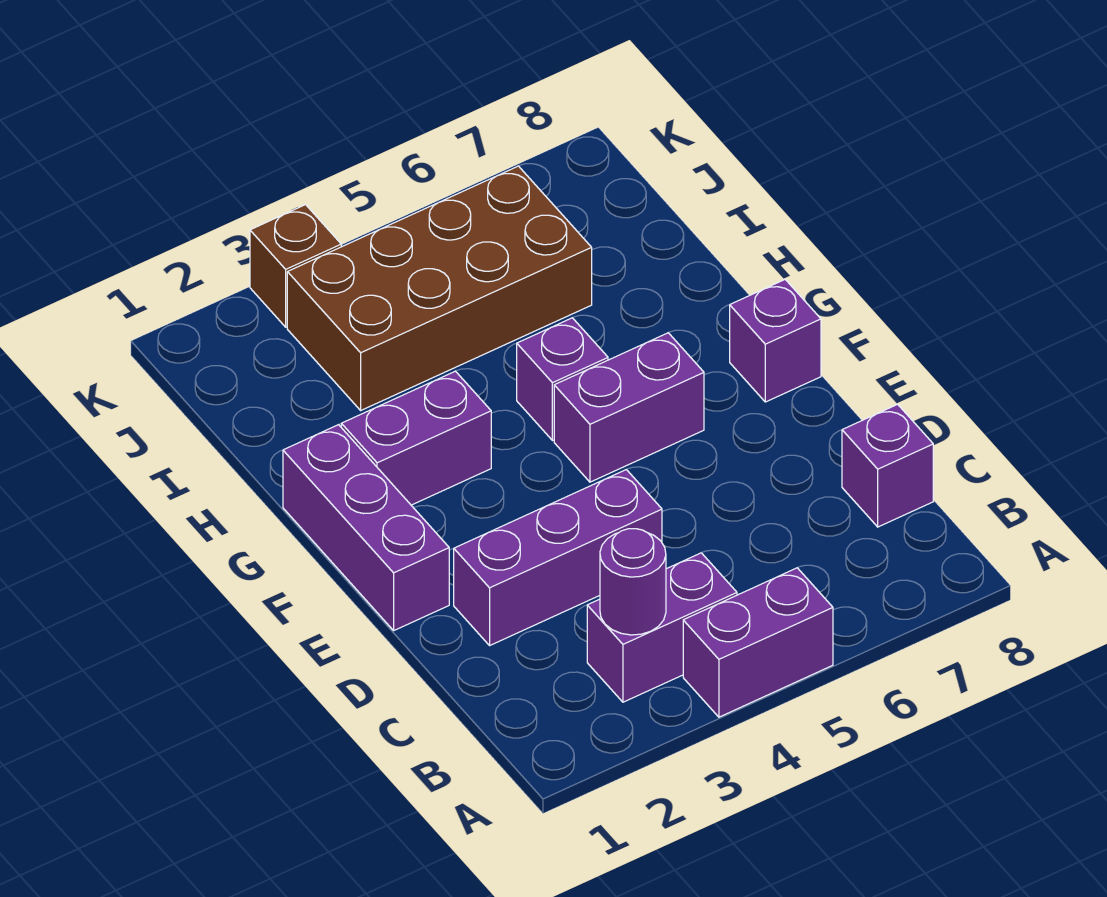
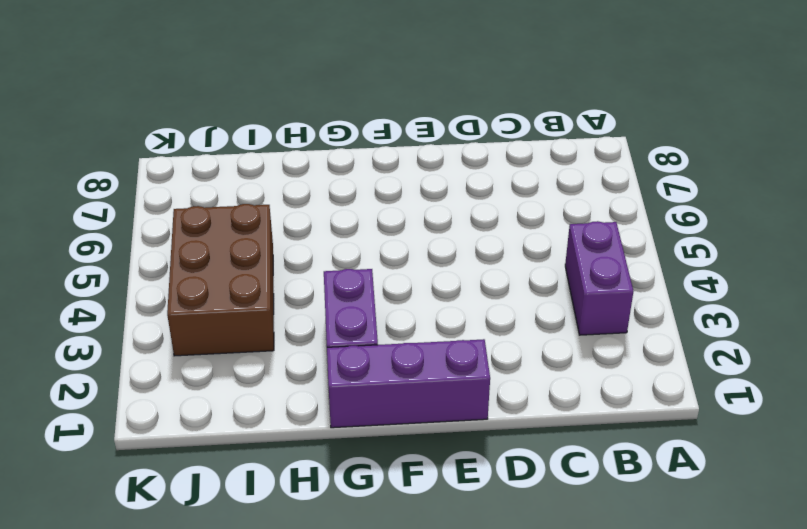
brown brick I3:J5 level 1 -> brown brick I3:J6 level 1
none -> purple brick A4:A5 level 1
none -> purple brick C8 level 1
none -> purple brick D2:D4 level 1

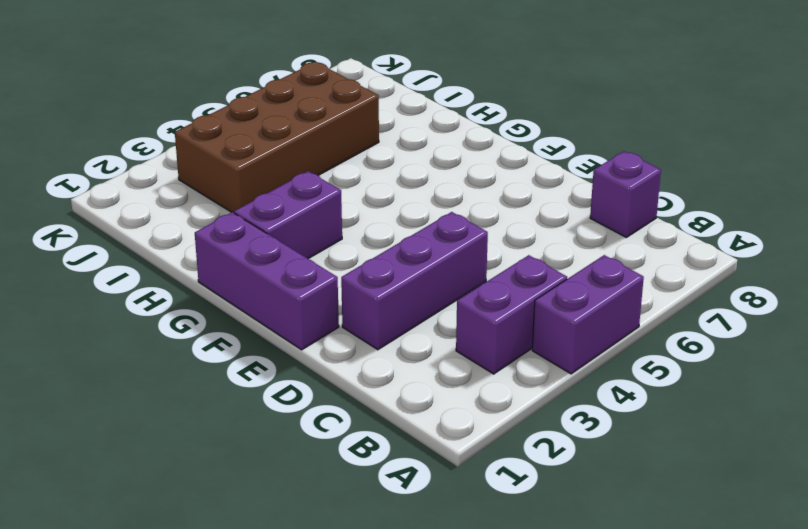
none -> purple brick F5:F6 level 1
none -> purple brick F8 level 1
none -> purple brick G5 level 1

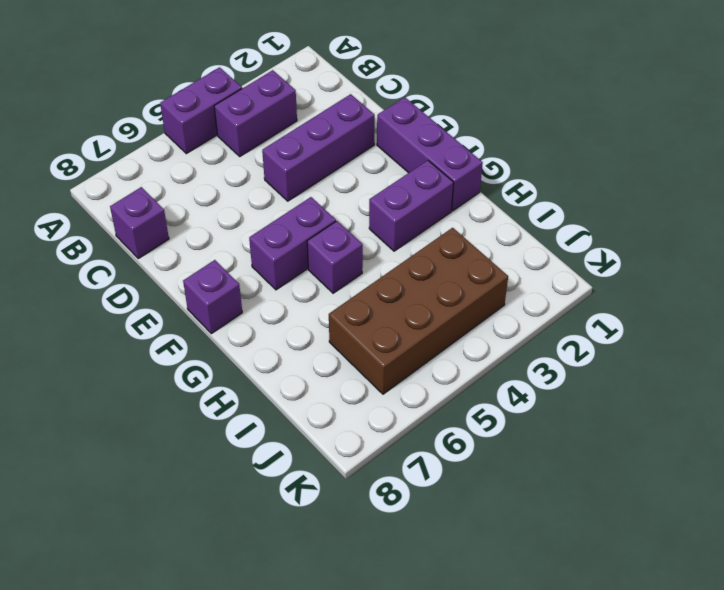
none -> brown brick K3 level 1
none -> purple round brick B3 level 2

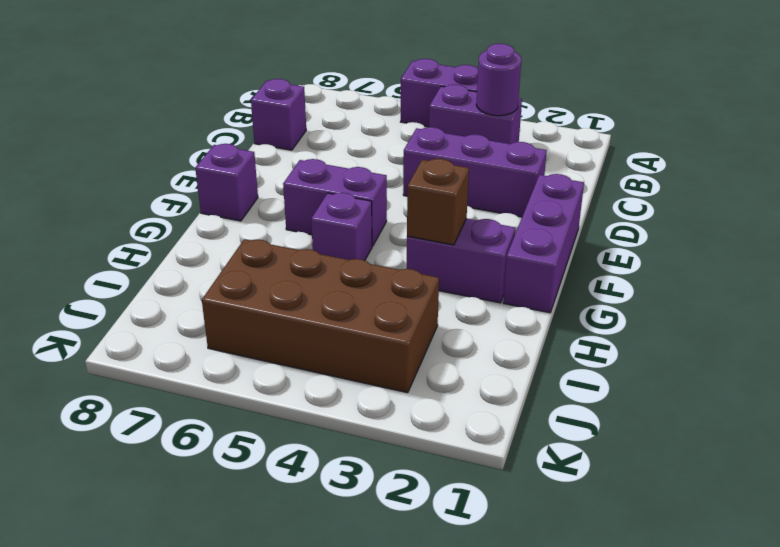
brown brick G3 level 2 -> brown brick K3 level 1

